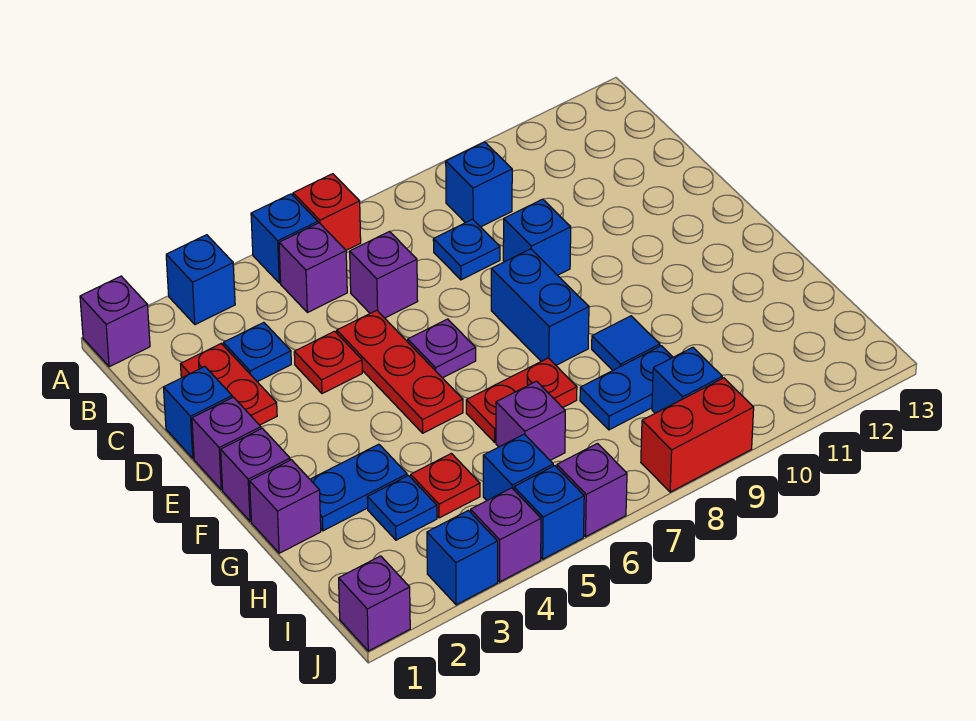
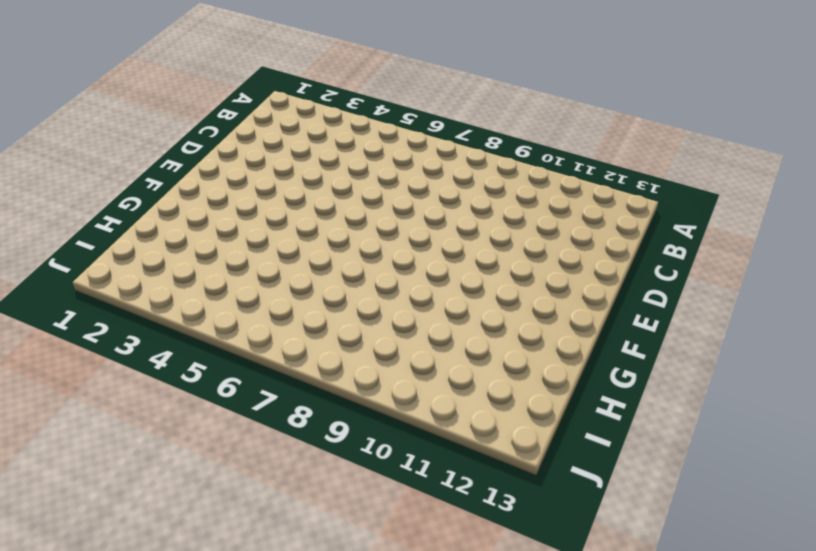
none -> purple brick A1 level 1
none -> blue brick A3 level 1
none -> blue brick A5 level 1
none -> red brick A6 level 1

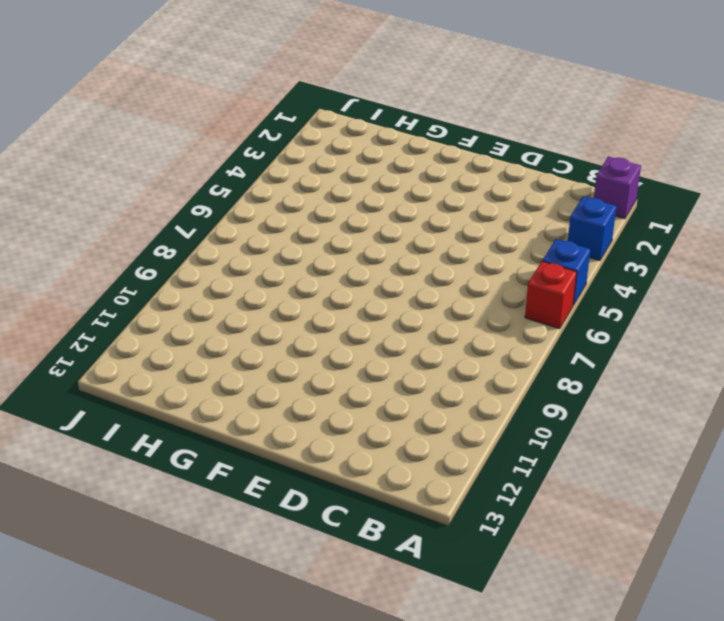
none -> purple brick B5 level 1
none -> blue brick B9 level 1
none -> red plate C2:D2 level 1
none -> blue plate C3 level 1

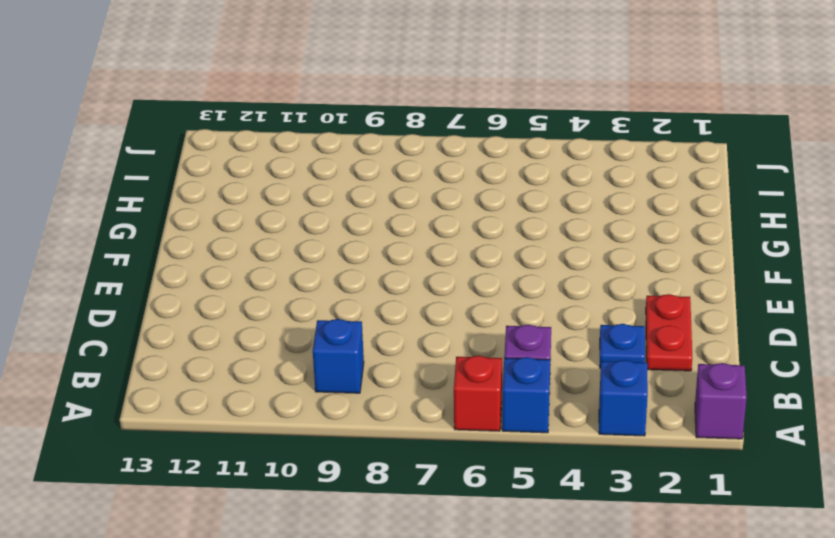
none -> purple brick C6 level 1
none -> blue plate C8 level 1
none -> blue brick D1 level 1
none -> red plate D4 level 1

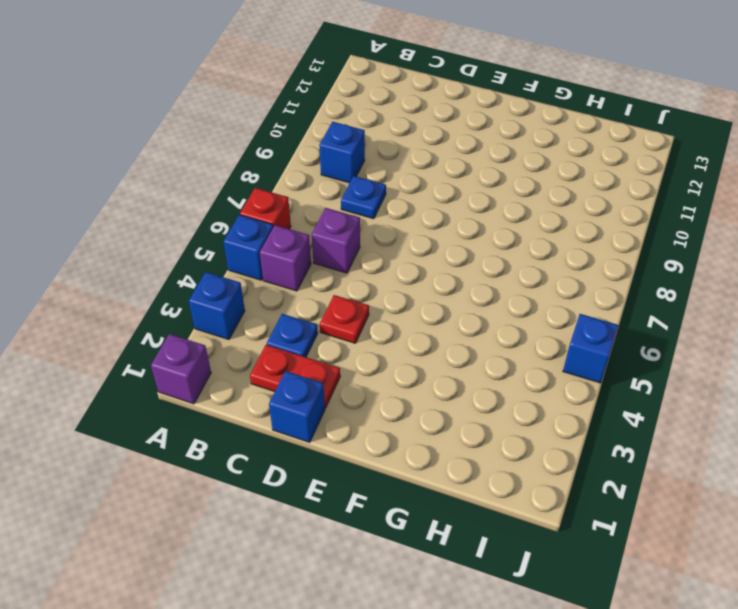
none -> red plate D5:F5 level 1
none -> blue brick D9 level 1
none -> purple brick E1 level 1
none -> purple plate E6 level 1

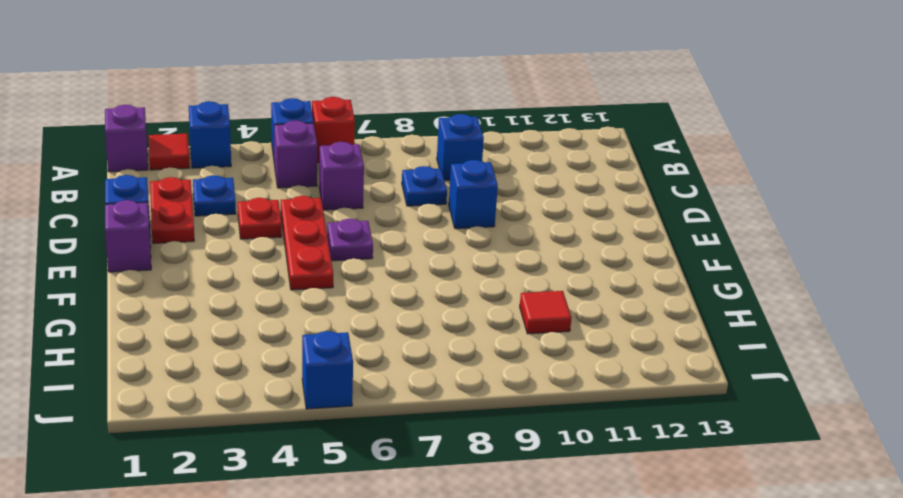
red tile A2 level 1 -> none
red tile H10 level 1 -> none
none -> blue brick E8:F8 level 1
none -> purple brick F1 level 1
none -> purple brick G1 level 1
none -> blue plate G2:G3 level 1

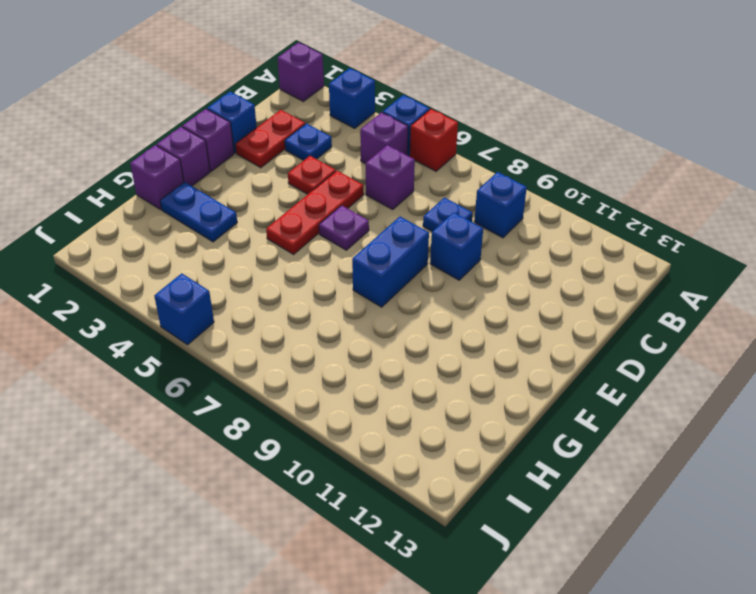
none -> red plate G6:G7 level 1
none -> blue tile G9 level 1
none -> blue plate H3 level 1
none -> red plate H4 level 1

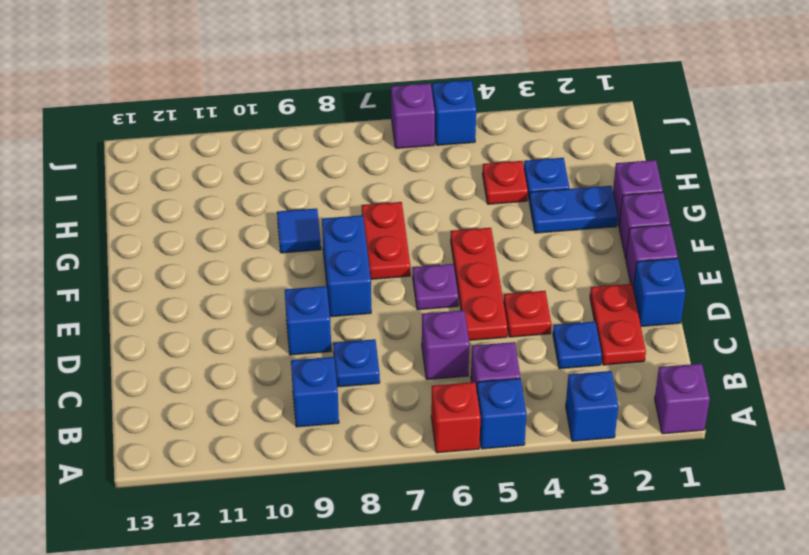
red plate F7:G7 level 1 -> red plate G6:G7 level 1
none -> purple brick H6 level 1
none -> blue plate H8:H9 level 1
none -> blue brick I5 level 1
none -> blue brick I9 level 1

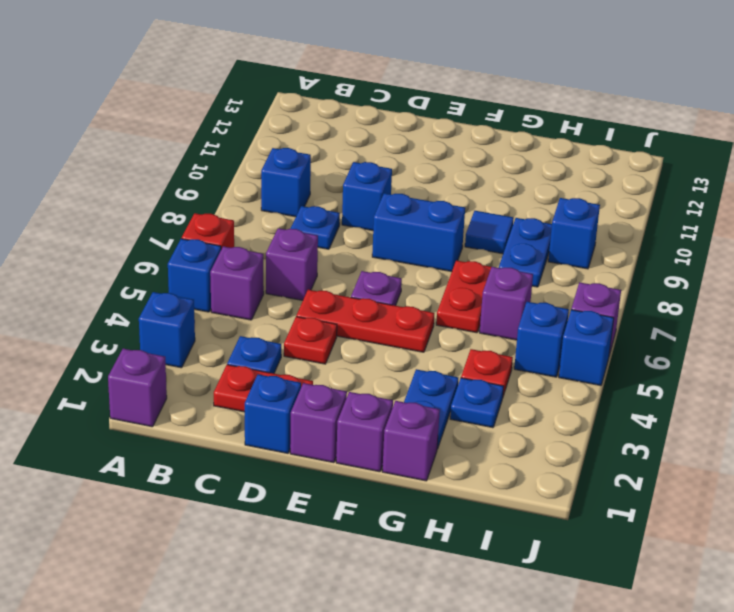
none -> purple brick J1 level 1
none -> blue brick J3 level 1
none -> purple brick J4 level 1
none -> red brick J8:J9 level 1

